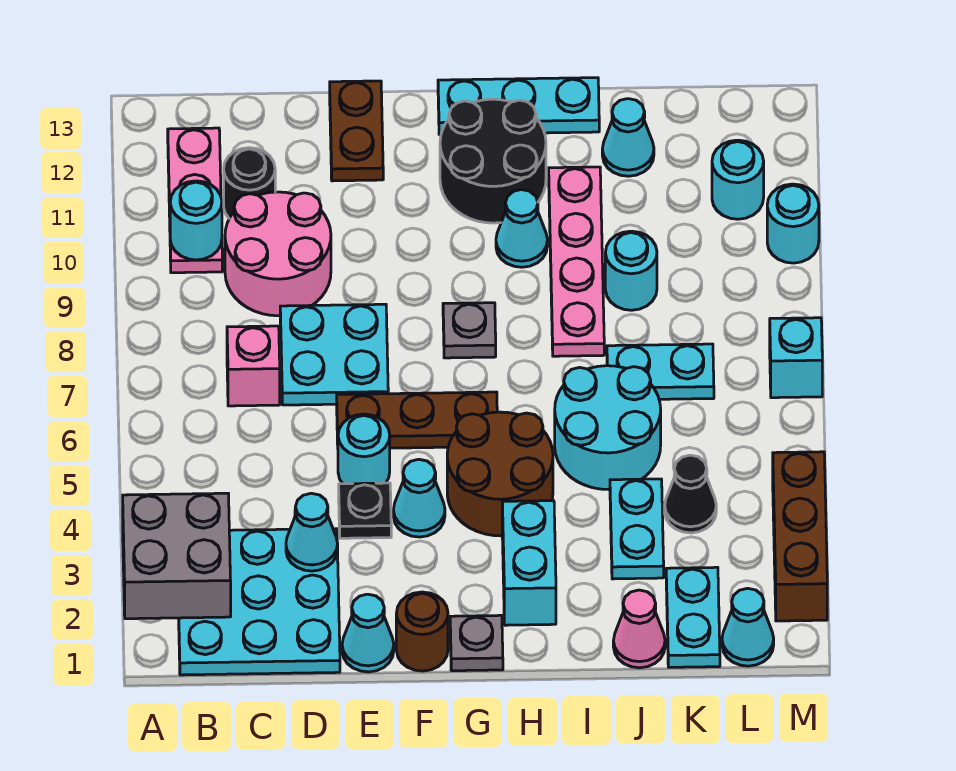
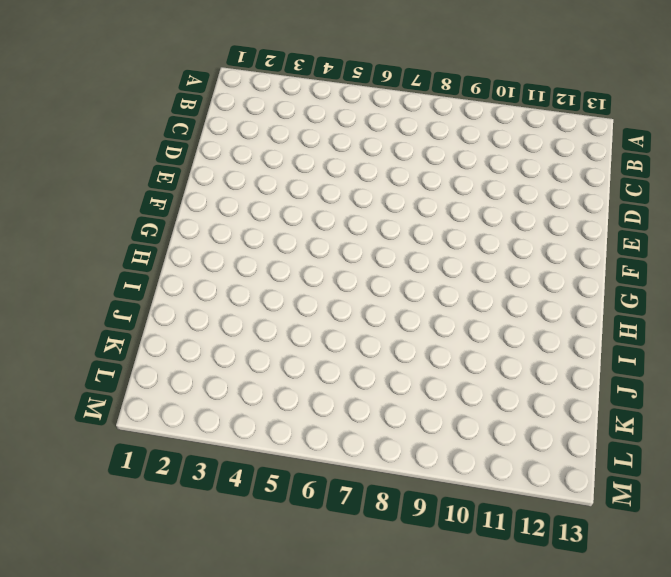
none -> cyan plate B1:D3 level 1
none -> pink plate B10:B12 level 1
none -> pink brick C7 level 1
none -> pink round brick C9:D10 level 1

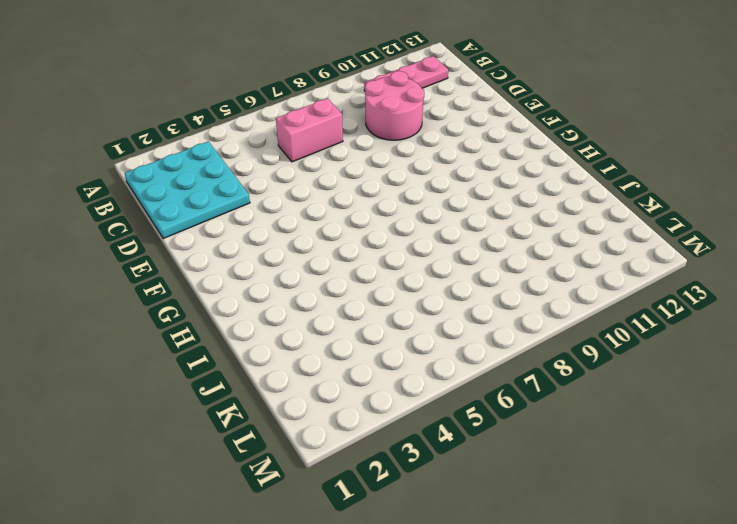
pink brick C6:C7 level 1 -> pink brick C7 level 1
none -> black round brick C11 level 1
none -> cyan plate D7:E8 level 1
none -> cyan cone E1 level 1
none -> black plate E4 level 1

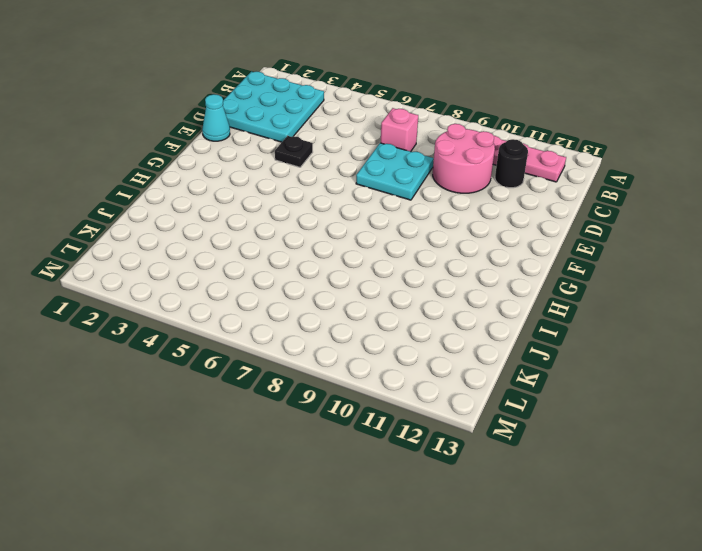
none -> cyan round brick E5 level 1
none -> brown plate E6:G6 level 1
none -> brown plate E12:E13 level 1
none -> brown round brick F1 level 1

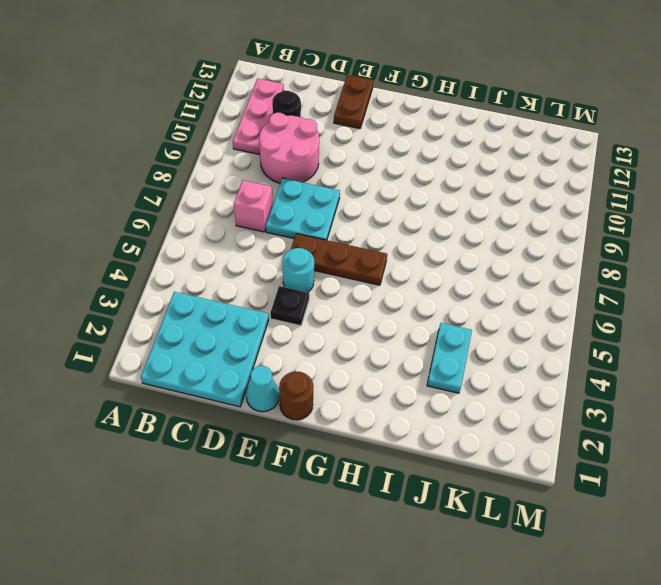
none -> cyan cone F4 level 1
none -> grey plate G1 level 1
none -> brown round brick G4:H5 level 1
none -> grey plate G8 level 1

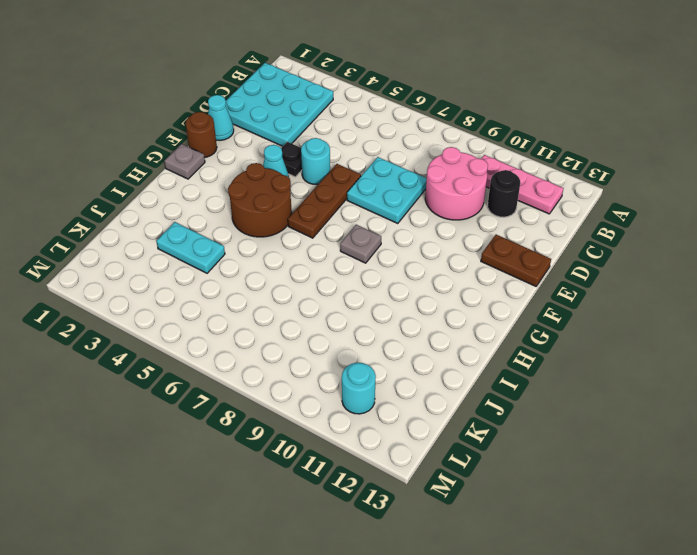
none -> pink brick C7 level 1
none -> black round brick G11:H12 level 1
none -> cyan plate G13:I13 level 1
none -> cyan brick H2:H3 level 1

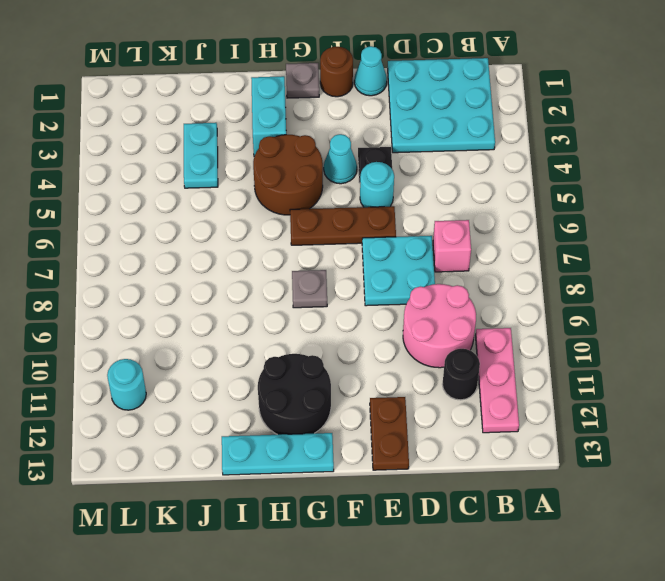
none -> cyan cone H10 level 1
none -> cyan round brick I5:J6 level 1
none -> pink plate I8:I11 level 1
none -> pink cone J1 level 1

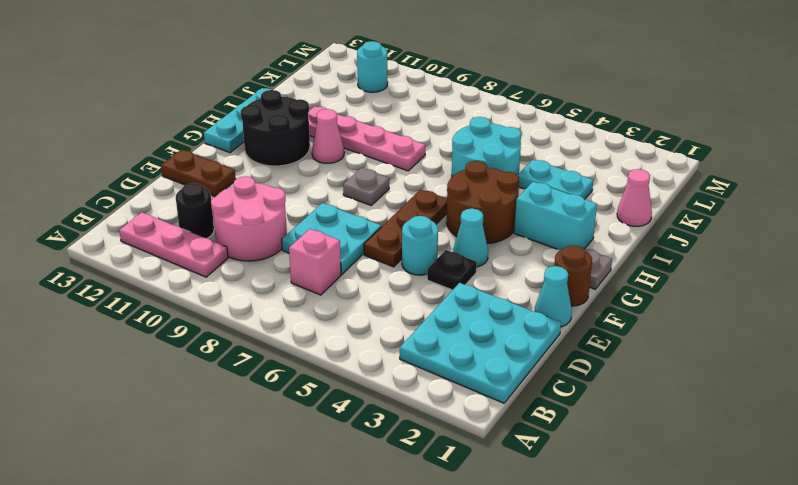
pink cone H10 level 1 -> cyan cone H10 level 1
none -> cyan plate J7:K7 level 1
none -> cyan round brick J9 level 1
none -> cyan cone J12 level 1
none -> cyan plate K1:K2 level 1

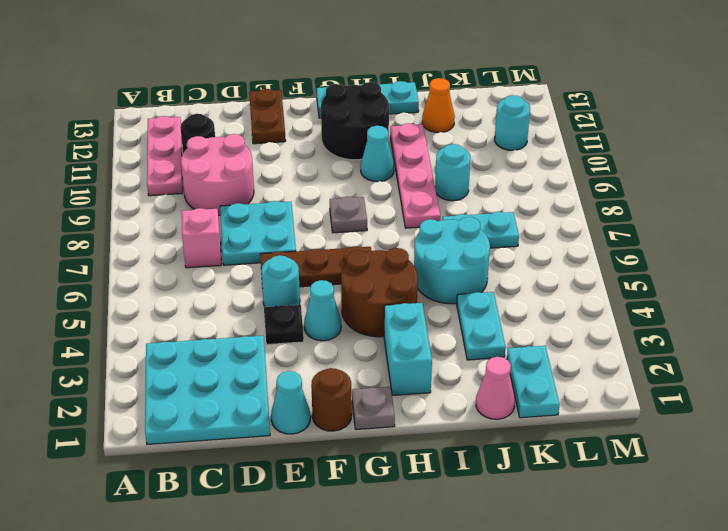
orange cone J12 level 1 -> cyan cone J12 level 1
none -> black cone K4 level 1
none -> cyan cone L1 level 1
none -> brown brick M2:M4 level 1
none -> cyan brick M7 level 1

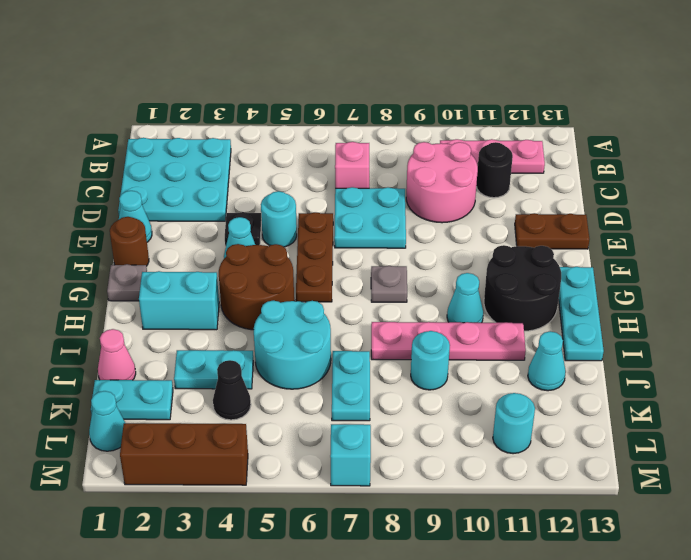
none -> cyan round brick M10 level 1
none -> grey brick A2:B3 level 2
none -> cyan round brick B10 level 2
none -> cyan cone D3 level 2

